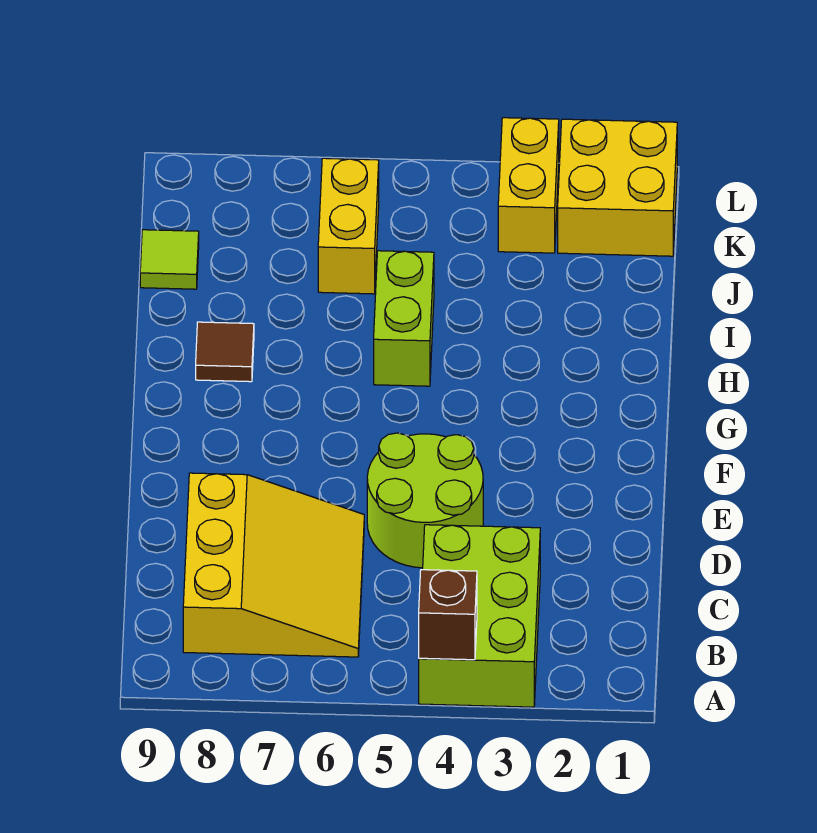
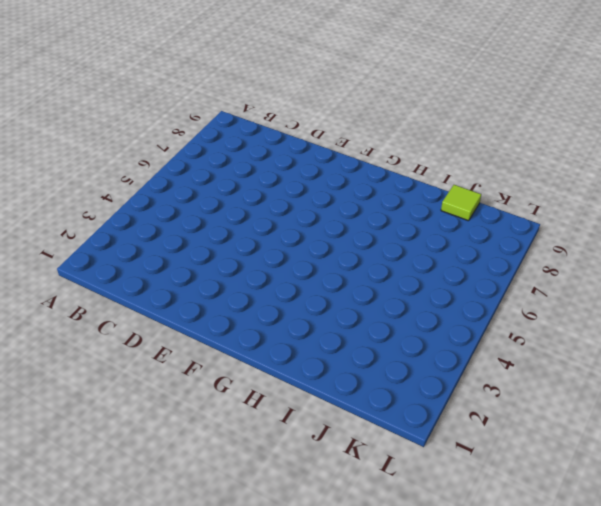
none -> lime brick A3:C4 level 1
none -> yellow slope B6:D8 level 1 top 8

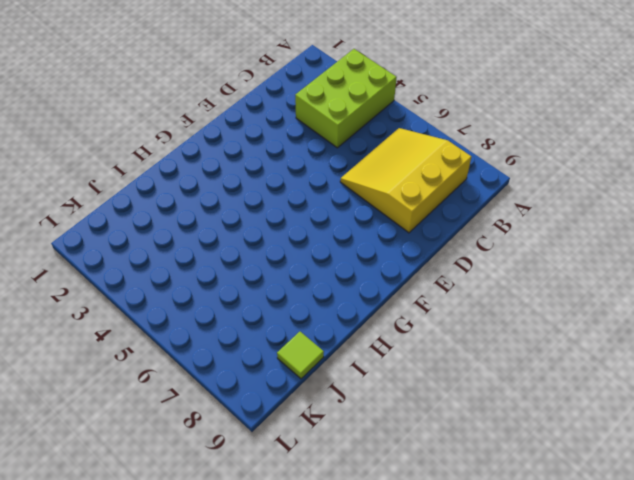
none -> lime round brick D4:E5 level 1
none -> lime brick H5:I5 level 1

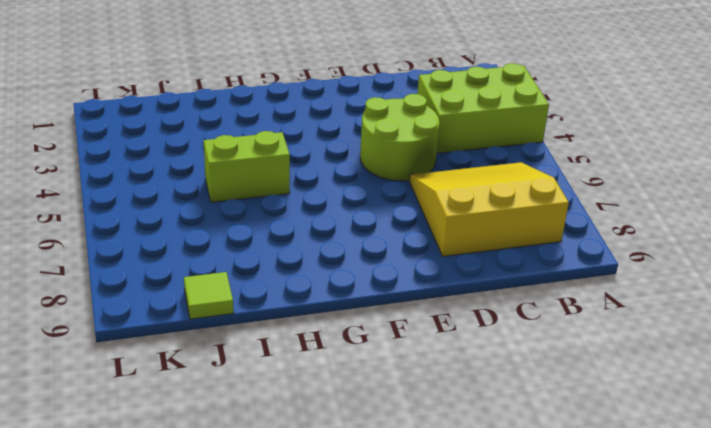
none -> brown tile H8 level 1
none -> yellow brick J6:K6 level 1

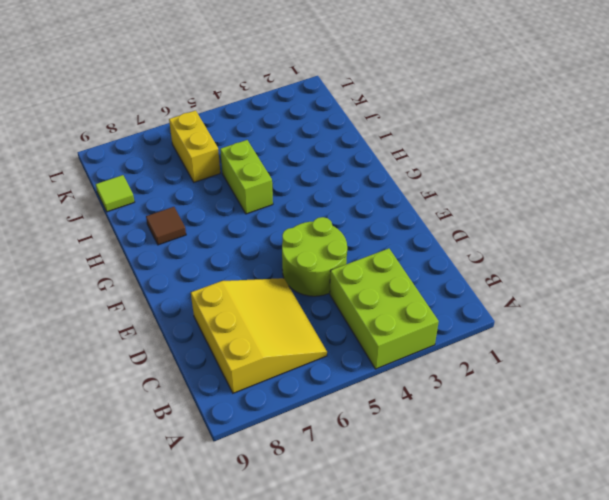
none -> yellow brick K1:L2 level 1
none -> yellow brick K3:L3 level 1

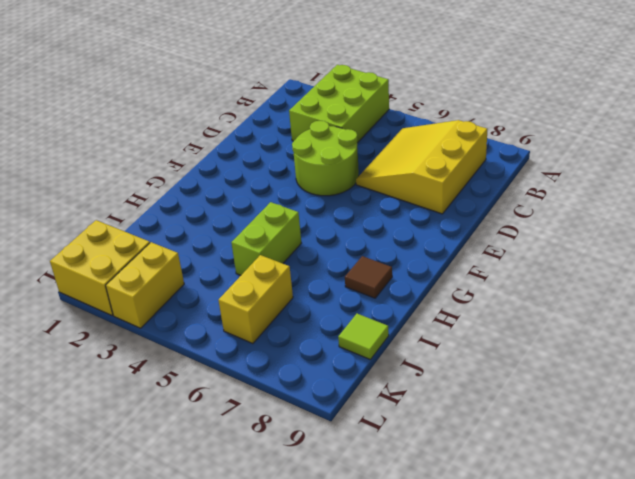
none -> brown brick A4 level 2

